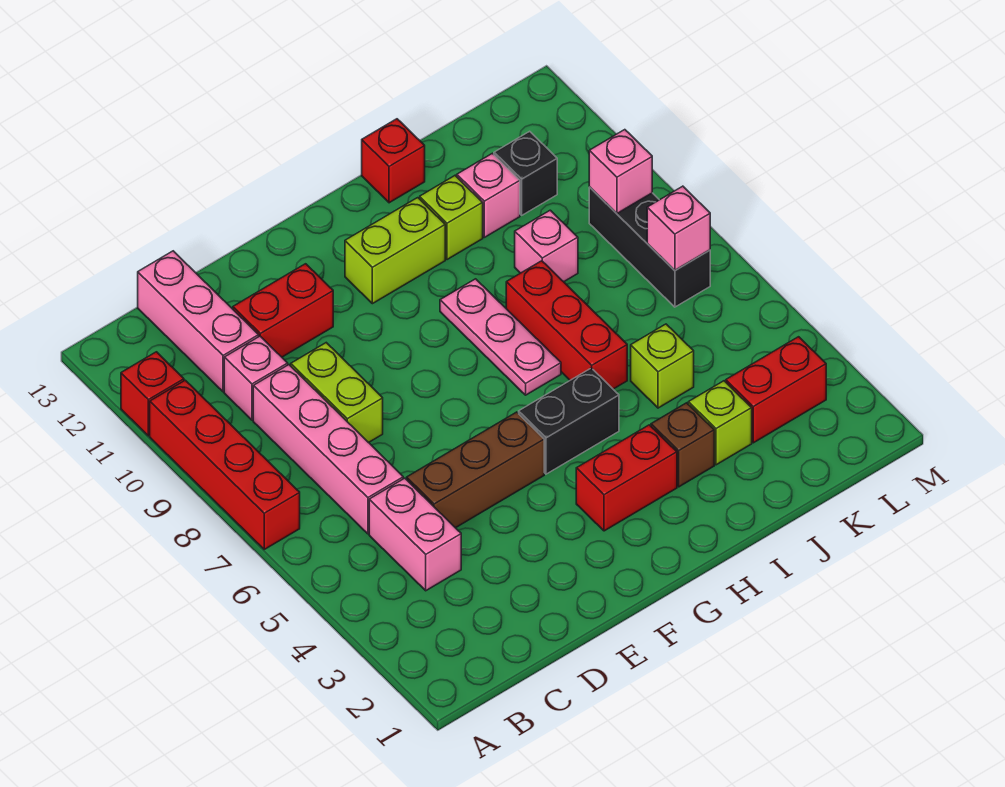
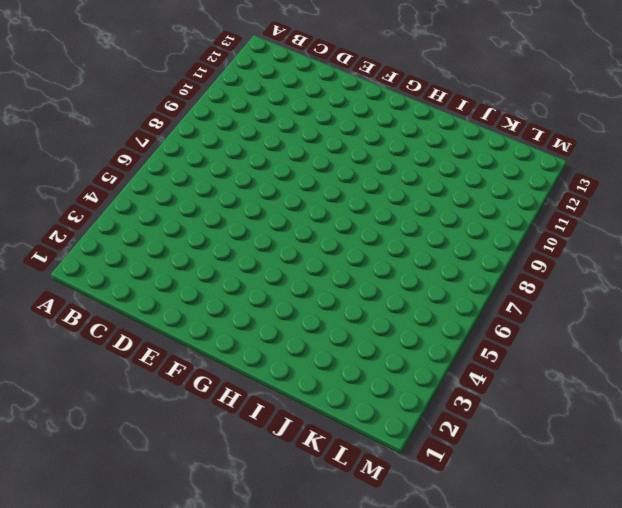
none -> red brick A7:A10 level 1
none -> red brick A11 level 1
none -> pink brick C4:C5 level 1

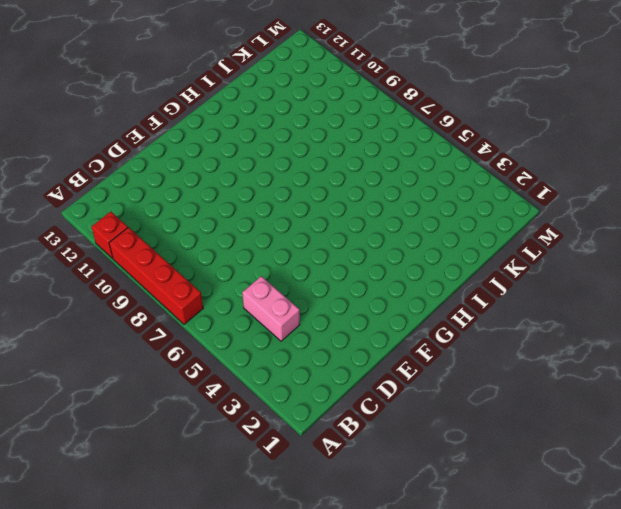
none -> pink brick C6:C9 level 1
none -> pink brick C10 level 1
none -> pink brick C11:C13 level 1

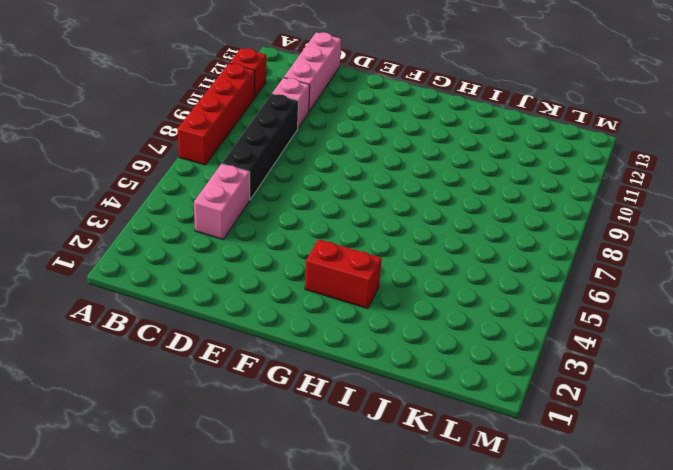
black brick C6:C9 level 1 -> pink brick C6:C9 level 1
none -> brown brick D5:F5 level 1
none -> lime brick D8:D9 level 1
none -> red brick D11:E11 level 1

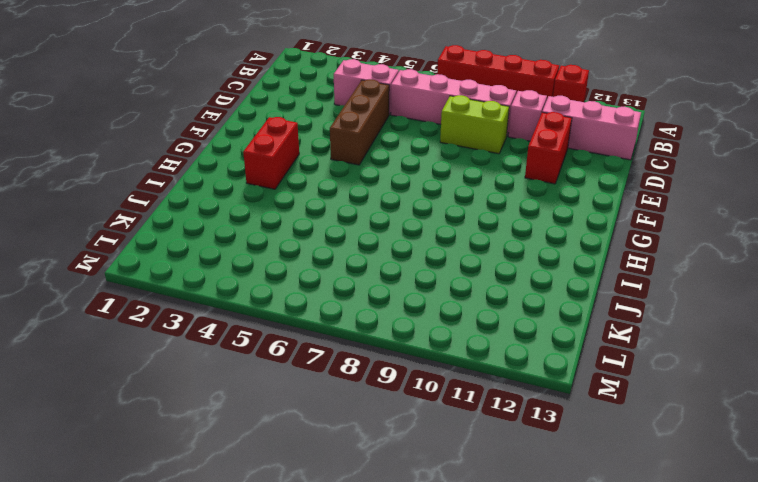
none -> black brick G5:H5 level 1
none -> lime brick G11:H11 level 1
none -> pink plate H7:H9 level 1

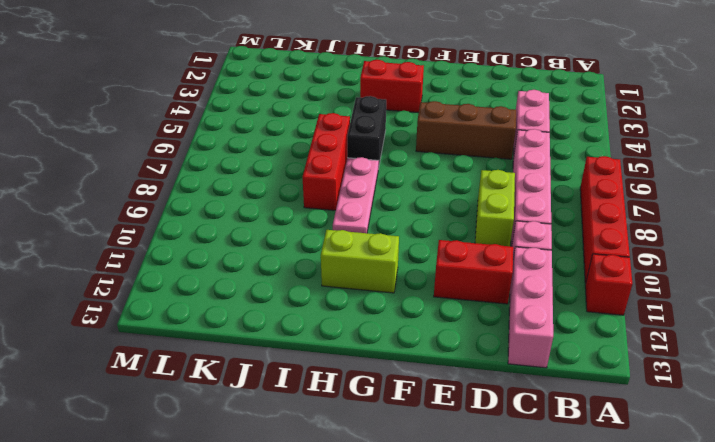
black brick H5:H6 level 1 -> black brick G5:H5 level 1
none -> brown brick I3 level 1
none -> lime brick I11 level 1
none -> red brick I13 level 1

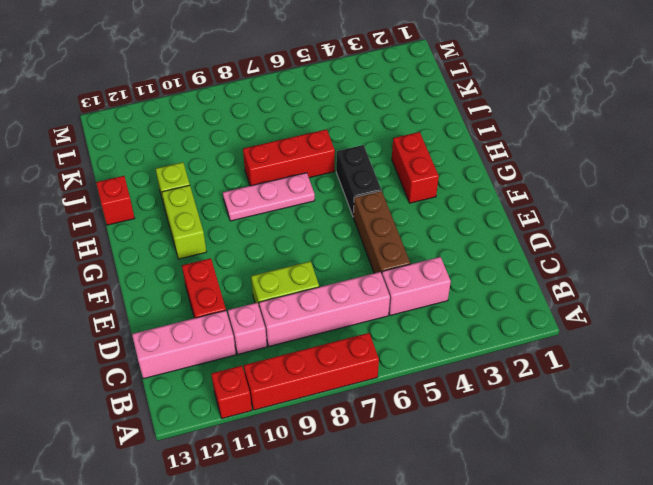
none -> brown brick I3 level 1
none -> lime brick J3 level 1
none -> lime brick J5 level 1

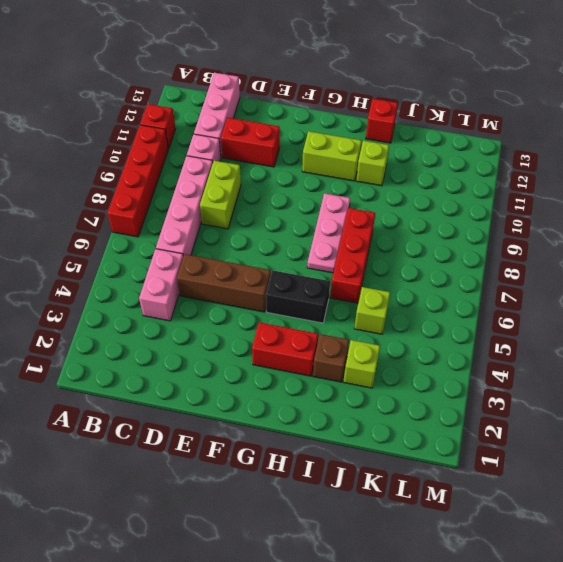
none -> pink brick J9 level 1
none -> pink brick J11 level 1
none -> red brick K3:L3 level 1

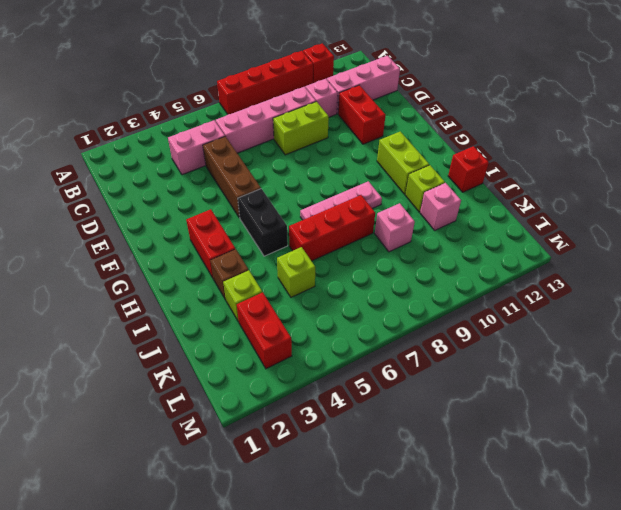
none -> black brick K11 level 1
none -> black brick L7:L9 level 1
none -> pink brick L7 level 2

